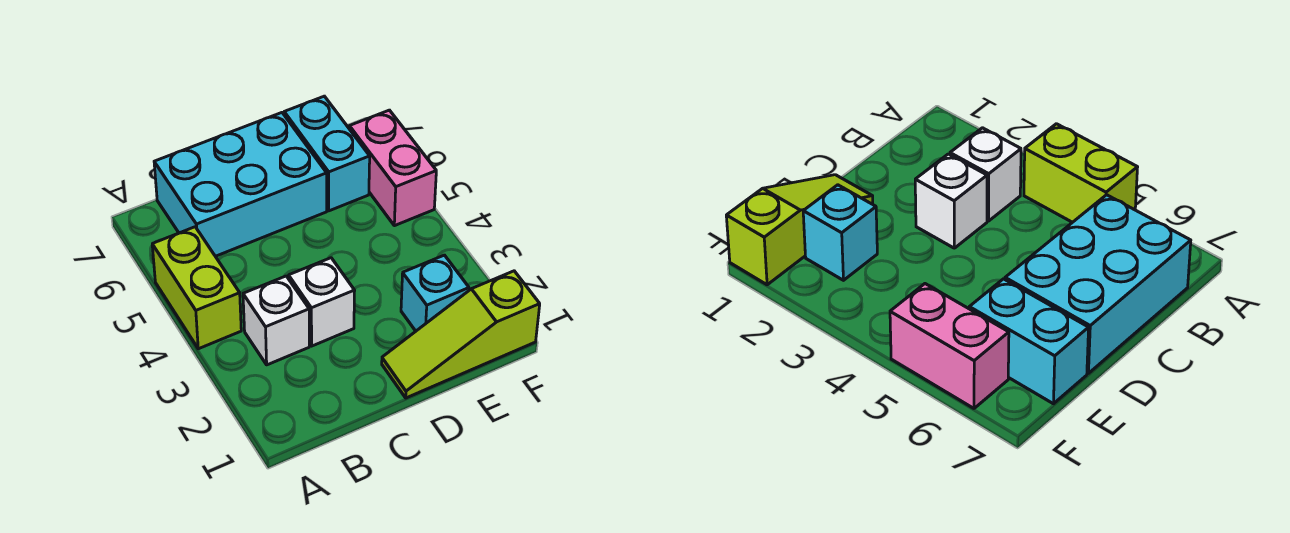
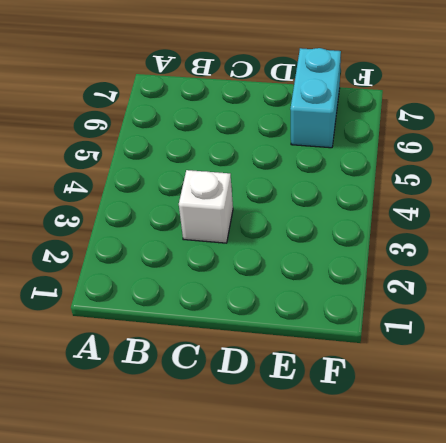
none -> lime brick A4:A5 level 1
none -> white brick B3 level 1

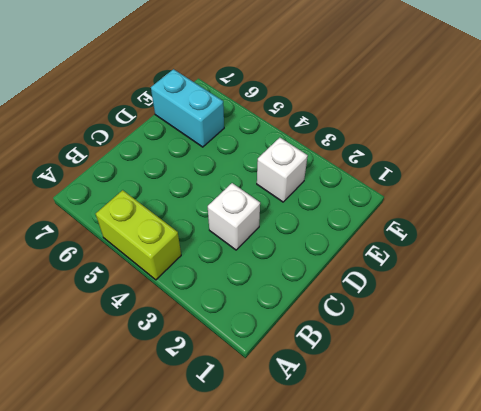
white brick E3 level 1 -> white brick B3 level 1
none -> cyan brick B6:D7 level 1
none -> lime slope D1:F1 level 1 top F

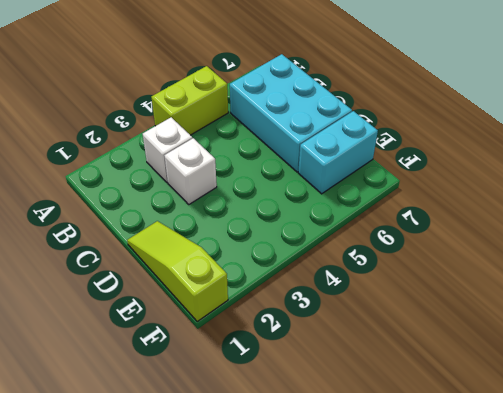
none -> cyan brick E2 level 1
none -> pink brick F5:F6 level 1

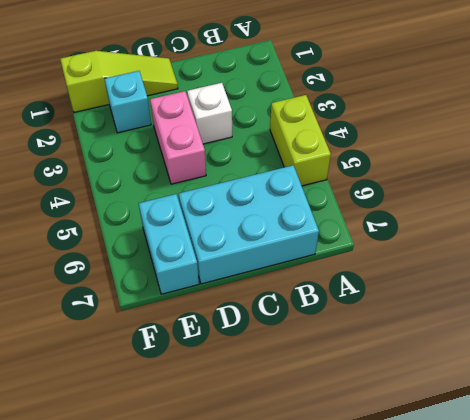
pink brick D3:D4 level 1 -> pink brick F5:F6 level 1
none -> white brick B3 level 1

